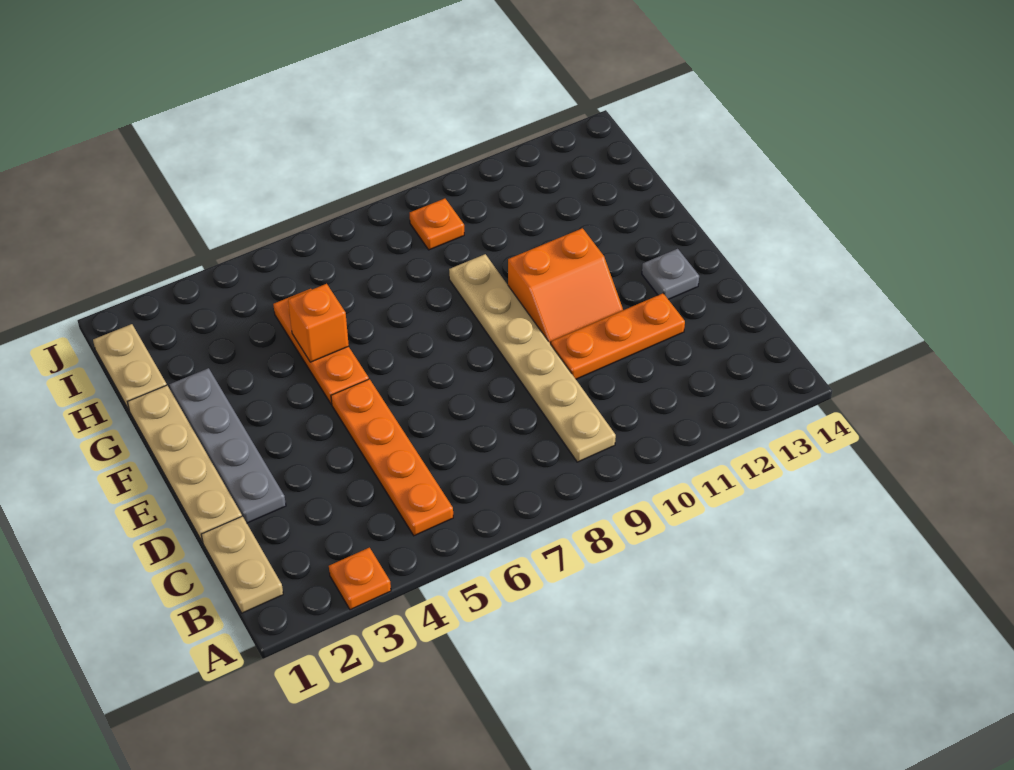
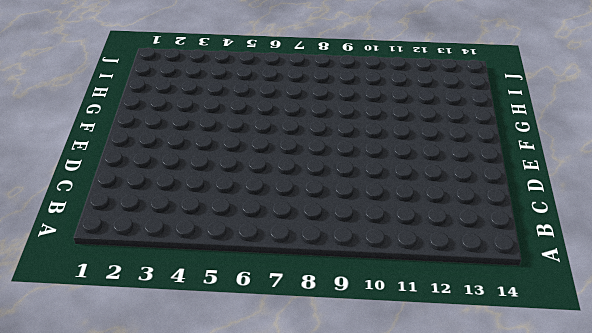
none -> orange plate A3 level 1
none -> tan plate B1:C1 level 1
none -> orange plate B5:E5 level 1

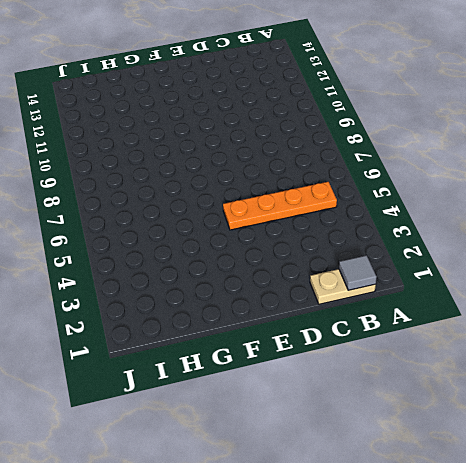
grey tile B1 level 2 -> none
none -> orange plate A3 level 1
none -> tan plate B9:G9 level 1
none -> tan plate D1:G1 level 1

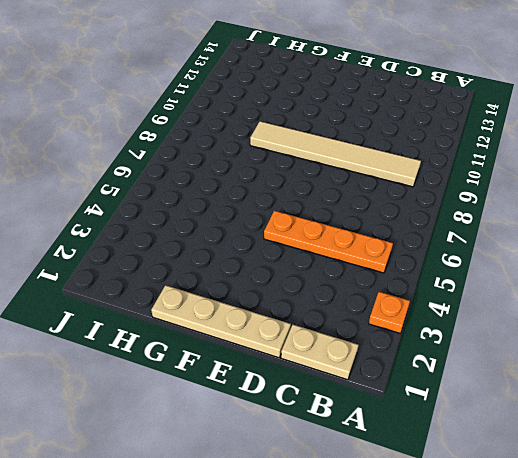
tan tile B9:G9 level 1 -> tan plate B9:G9 level 1
none -> grey plate D2:G2 level 1
none -> orange plate D10:D12 level 1
none -> orange slope E10:F11 level 1 top F

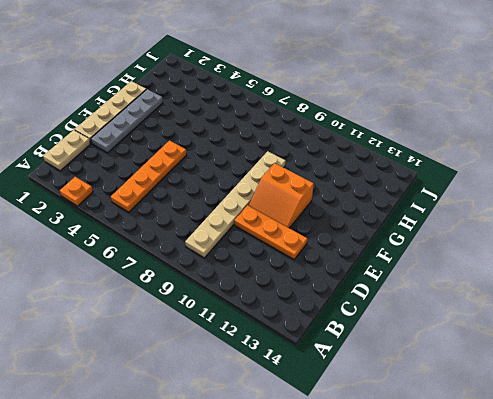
none -> grey plate E13 level 1
none -> orange plate F5:H5 level 1
none -> tan plate H1:I1 level 1

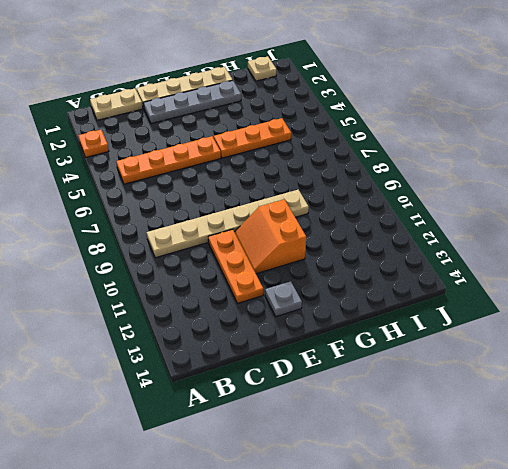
tan plate I1 level 1 -> tan plate H1:I1 level 1
none -> orange plate I9 level 1
none -> orange brick G5 level 2

